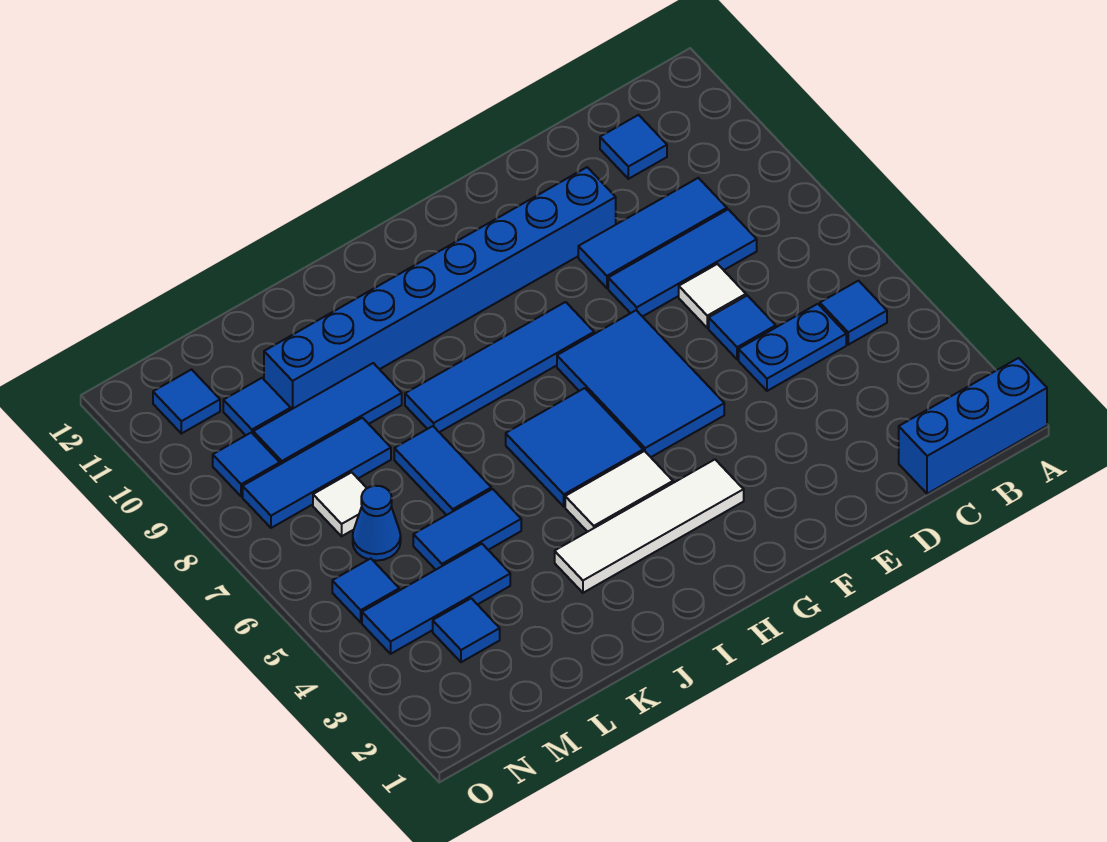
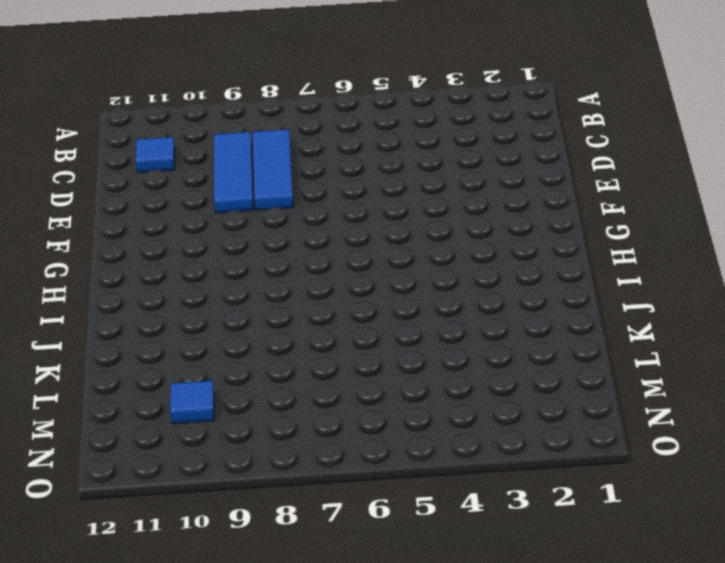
none -> blue brick A1:C1 level 1
none -> blue tile B5 level 1
none -> blue plate C5:D5 level 1

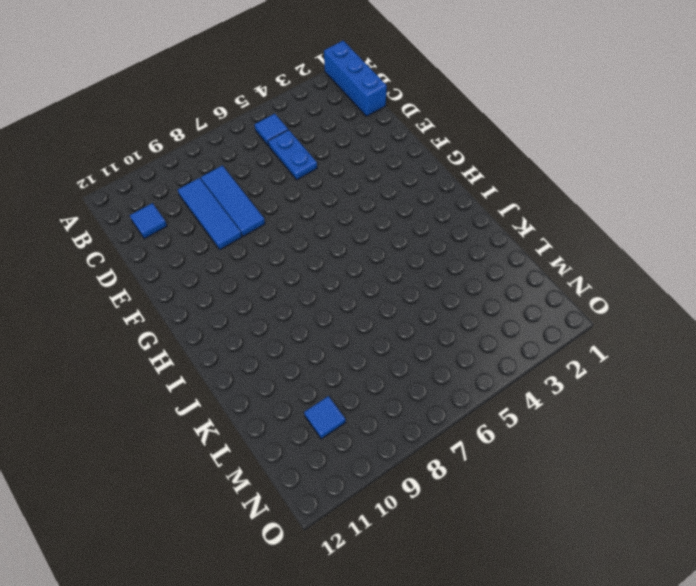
none -> blue tile D6 level 1
none -> white tile D7 level 1
none -> blue brick E10:L10 level 1

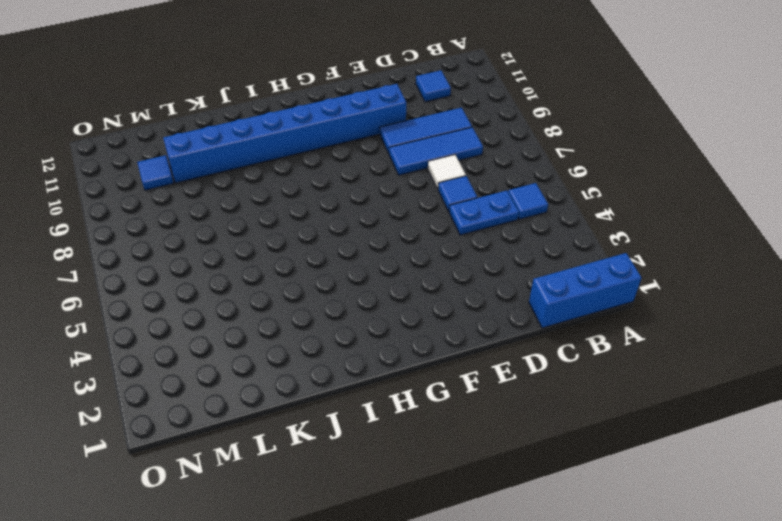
none -> blue tile F5:G7 level 1
none -> white tile G3:J3 level 1
none -> blue tile G8:J8 level 1

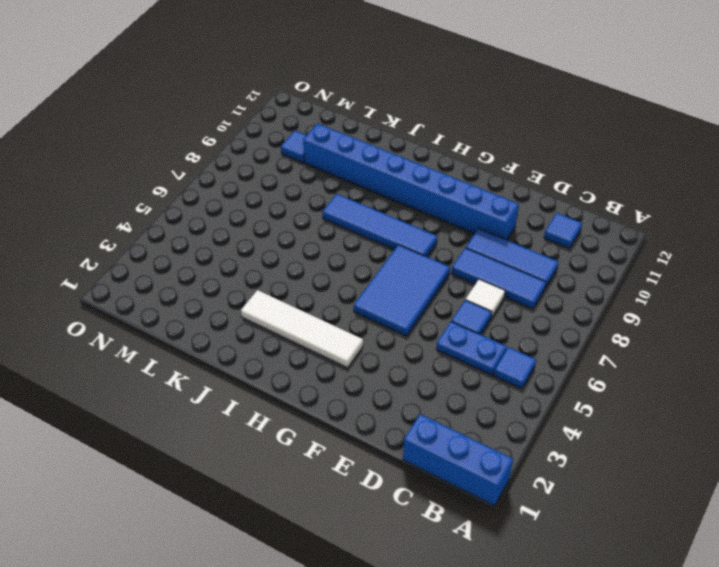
none -> white tile H4:I4 level 1
none -> blue tile H5:I6 level 1
none -> blue tile K5:L5 level 1

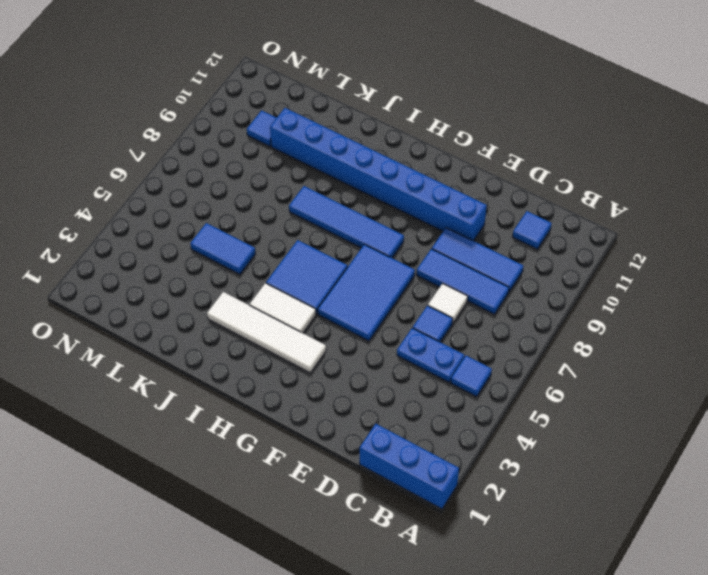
none -> blue tile K6:K7 level 1
none -> blue tile K9:M9 level 1
none -> blue tile L4:N4 level 1

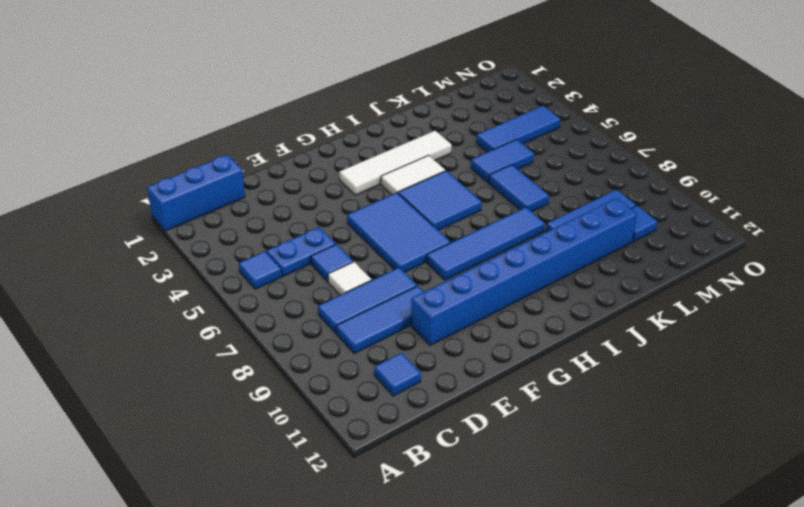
none -> blue tile L8:N8 level 1
none -> blue tile M3 level 1
none -> blue cone M6 level 1

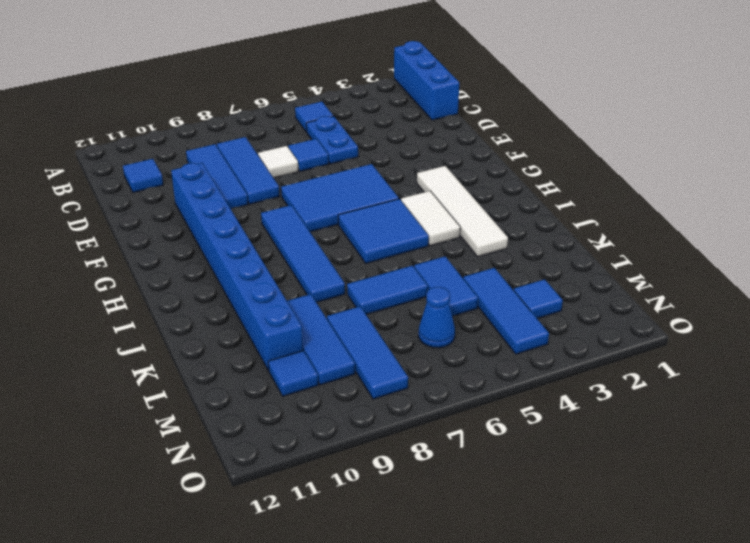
none -> white tile M7 level 1
none -> blue tile N5 level 1
none -> blue tile N9 level 1

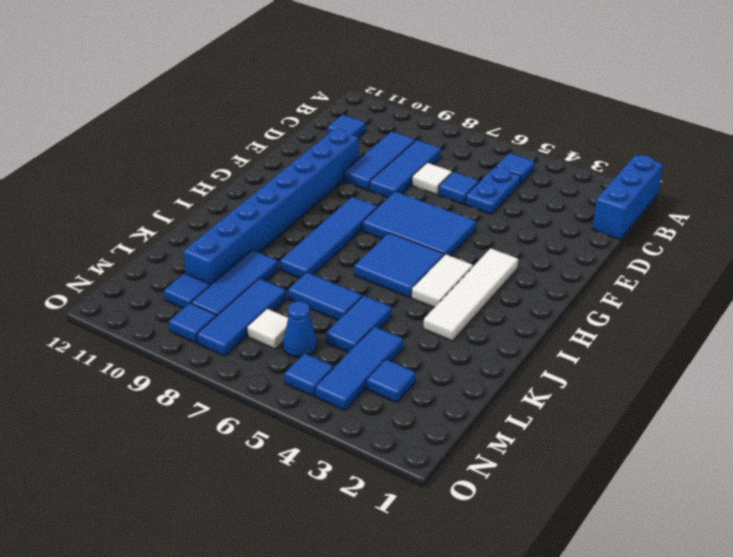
none -> blue tile N11 level 1

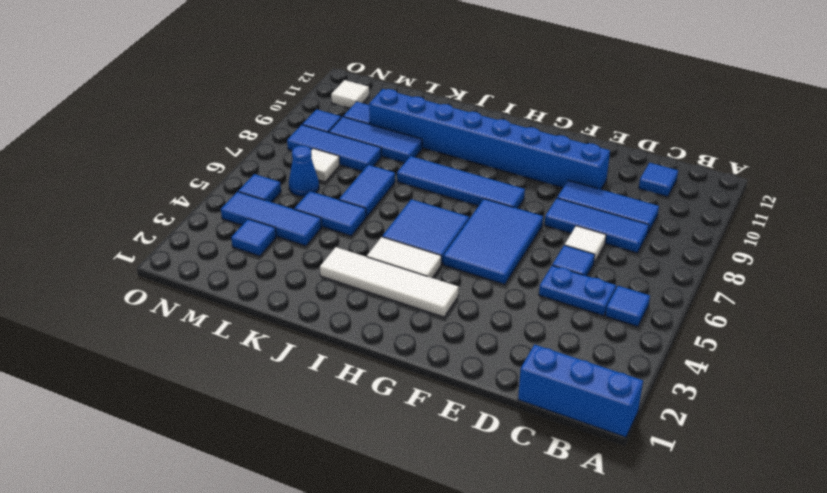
white tile N11 level 1 -> blue tile N11 level 1

